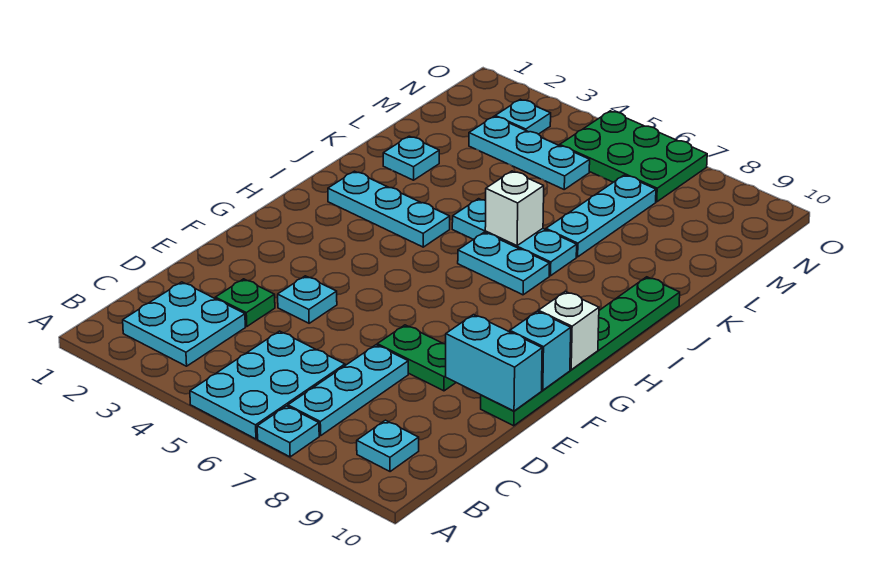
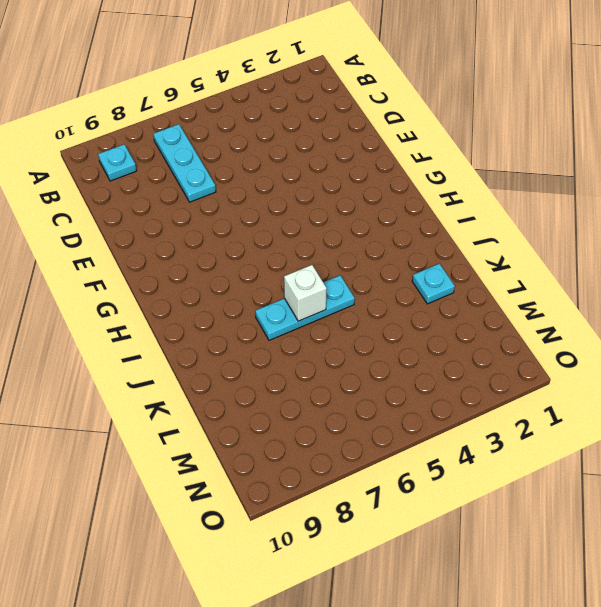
none -> cyan plate A5:C6 level 1
none -> cyan plate A7 level 1
none -> cyan plate B2:C3 level 1

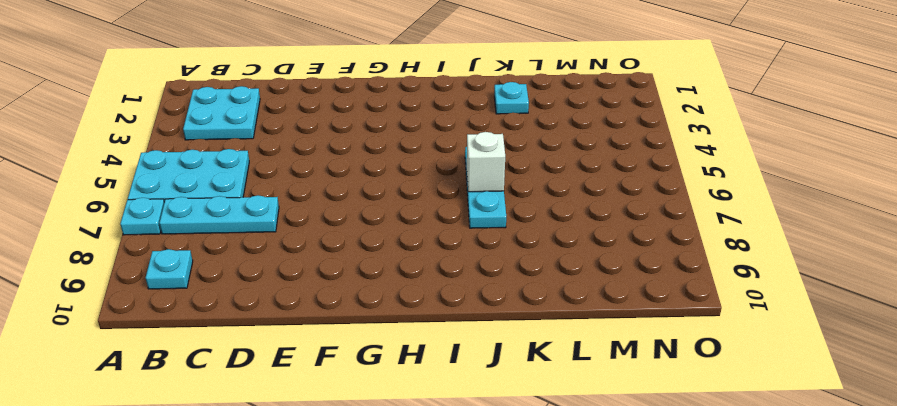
none -> green plate D3 level 1
none -> cyan plate E4 level 1
none -> green plate E7:E8 level 1

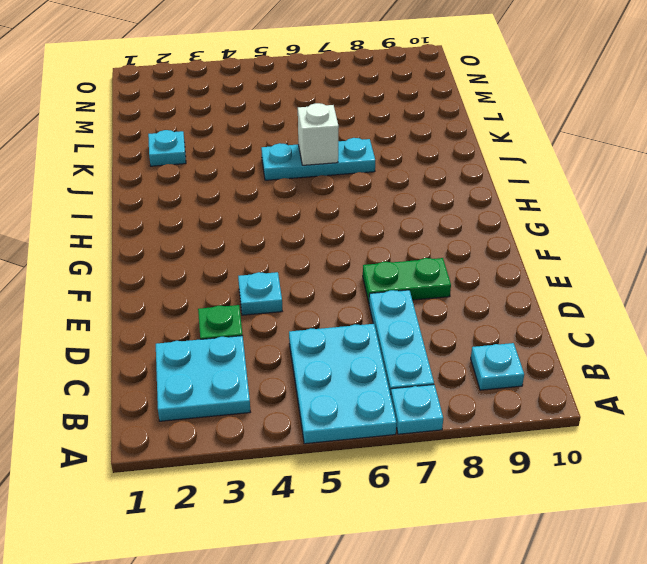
none -> green plate E10:J10 level 1
none -> cyan plate I2:I4 level 1
none -> cyan plate I6:I7 level 1

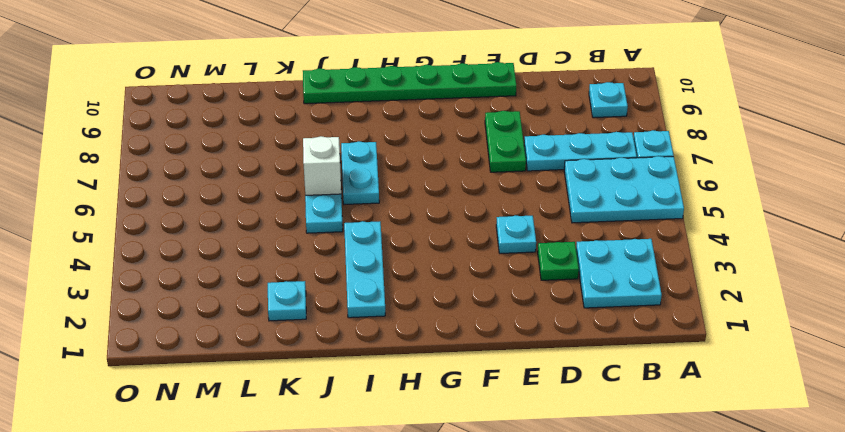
none -> cyan plate K7:M7 level 1
none -> cyan plate M3:M5 level 1
none -> cyan plate N3 level 1

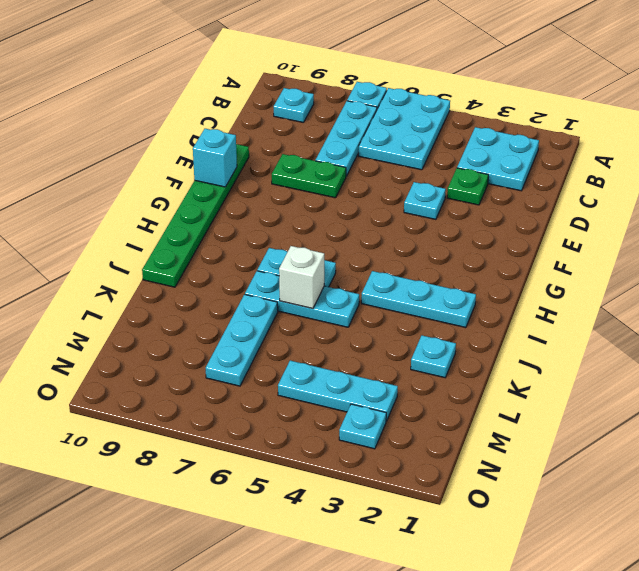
none -> green plate N5:O7 level 1
none -> cyan brick E9:E10 level 2
none -> white brick G10 level 2

